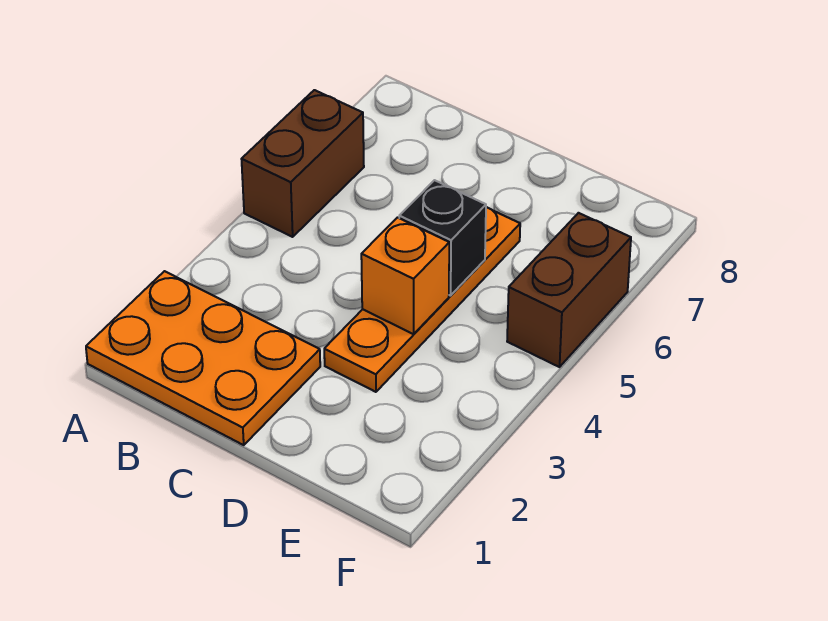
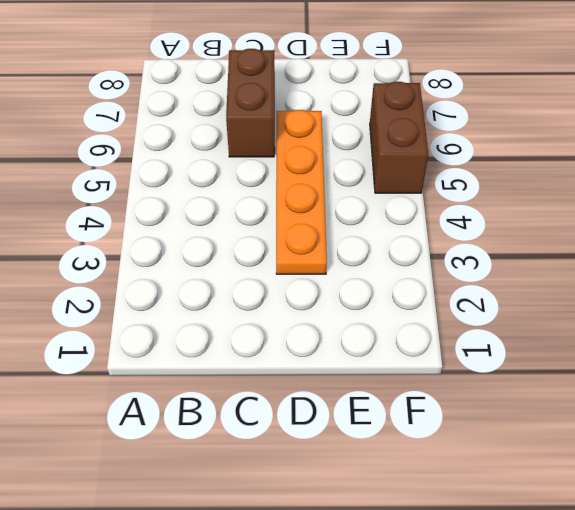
brown brick C6:C7 level 1 -> brown brick A5:A6 level 1
none -> orange plate A1:C2 level 1
none -> orange brick D4 level 2

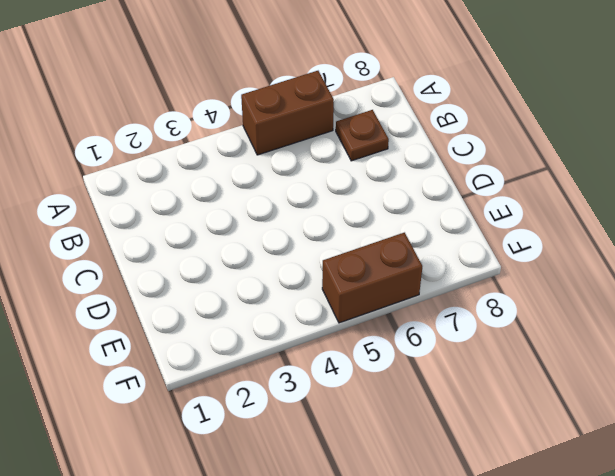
brown plate B7 level 1 -> none
none -> orange plate A1:C2 level 1
none -> orange plate D3:D6 level 1

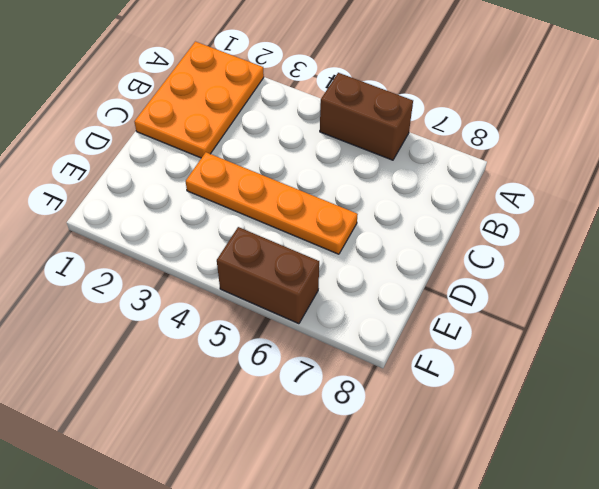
none -> orange brick D4 level 2
none -> black brick D5 level 2

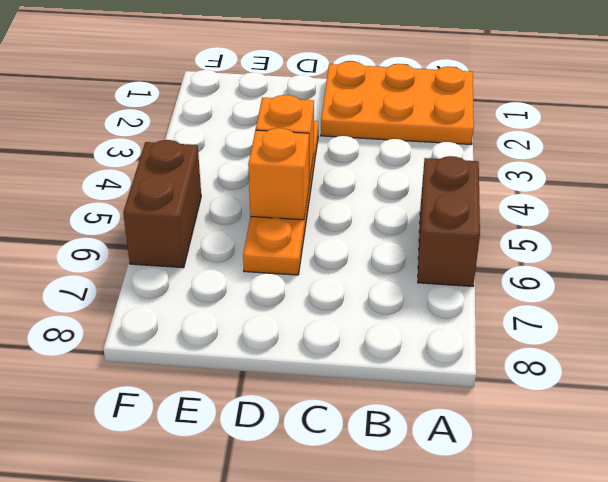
orange brick D5 level 2 -> black brick D5 level 2

